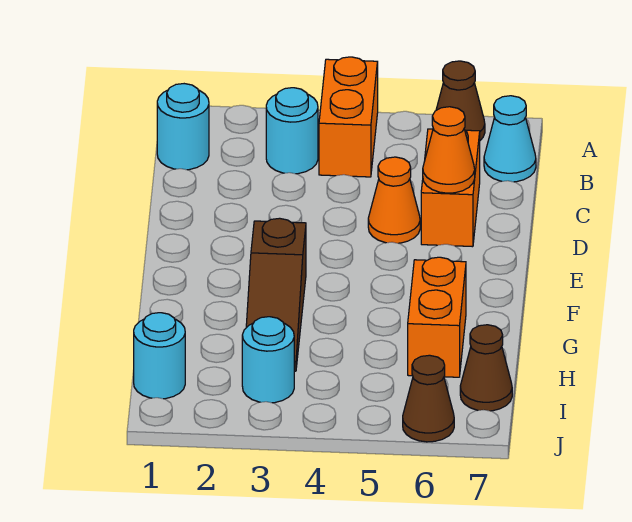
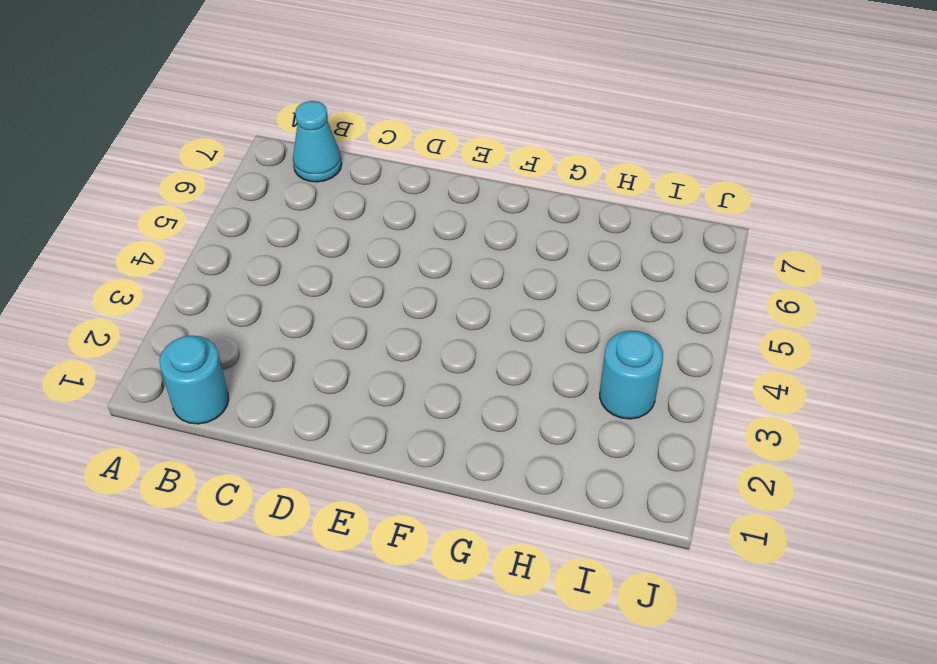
none -> orange brick A4:B4 level 1
none -> brown cone A6 level 1
none -> cyan round brick B3 level 1

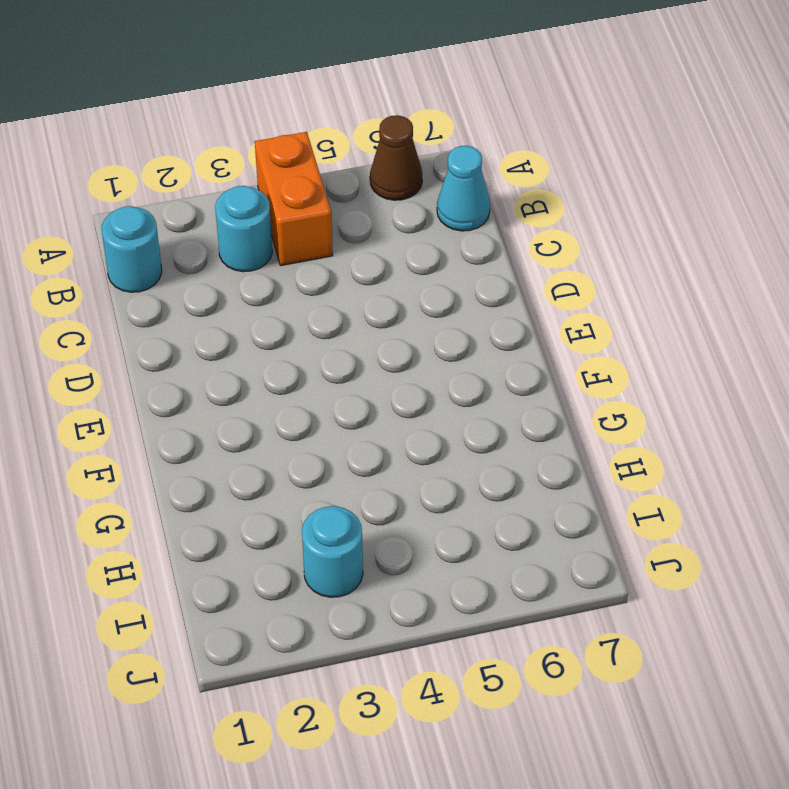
none -> orange brick C6:D6 level 1
none -> orange cone D5 level 1
none -> brown slope F3:H3 level 1 top F

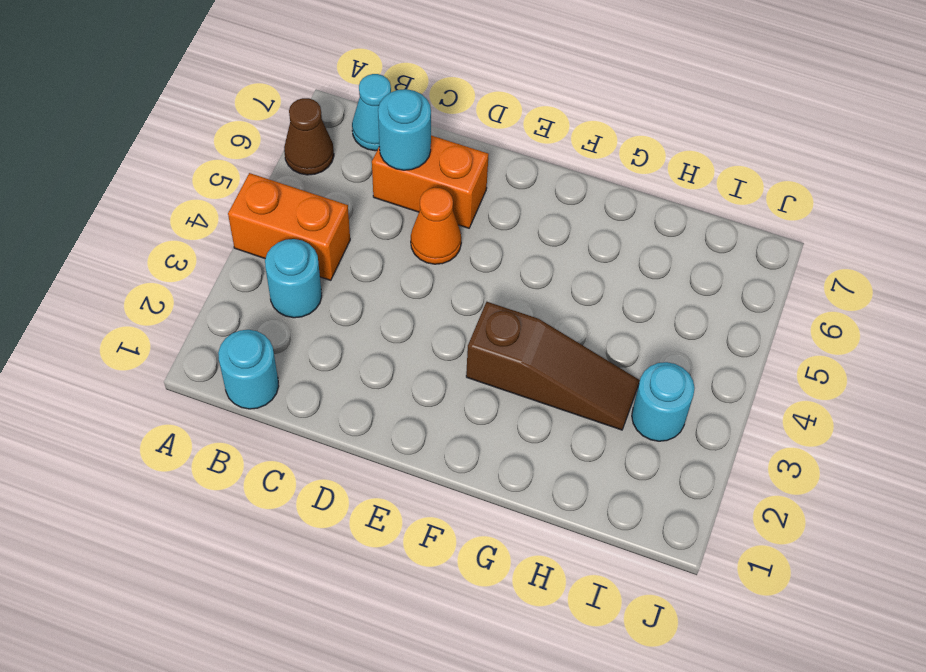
cyan round brick C6 level 2 -> cyan round brick I1 level 1
none -> orange brick G6:H6 level 1
none -> brown cone I7 level 1
none -> brown cone J6 level 1

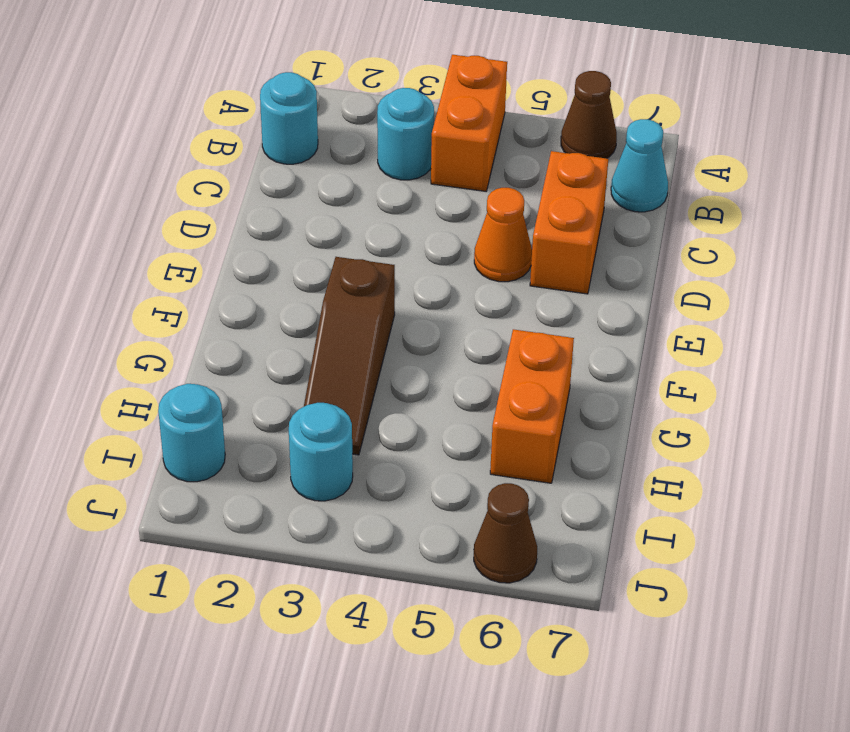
none -> brown cone I7 level 1
none -> orange cone D6 level 2

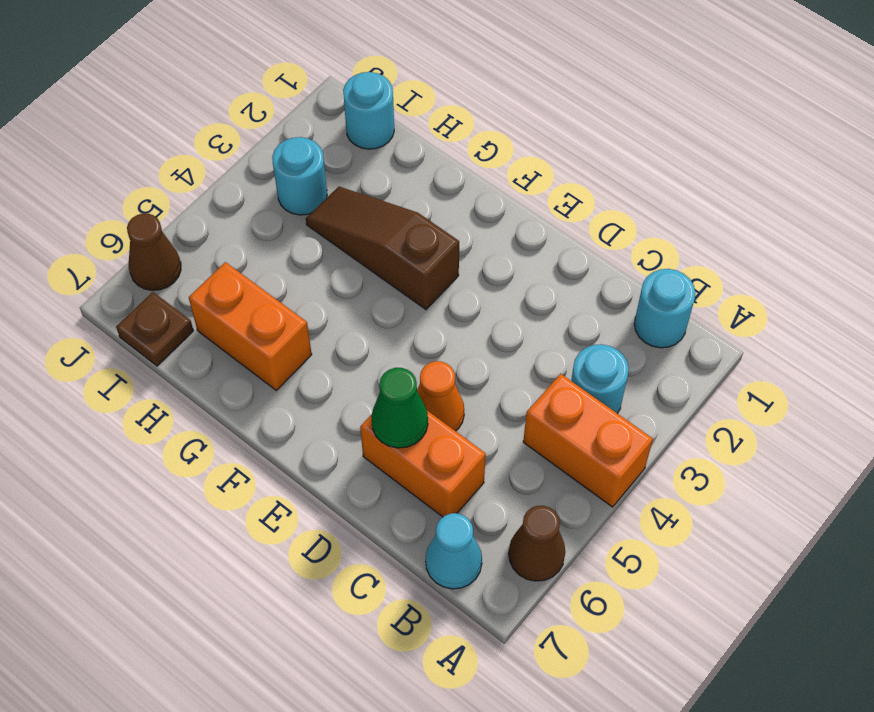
green cone D6 level 2 -> orange cone D6 level 2
brown plate I7 level 1 -> brown cone I7 level 1

